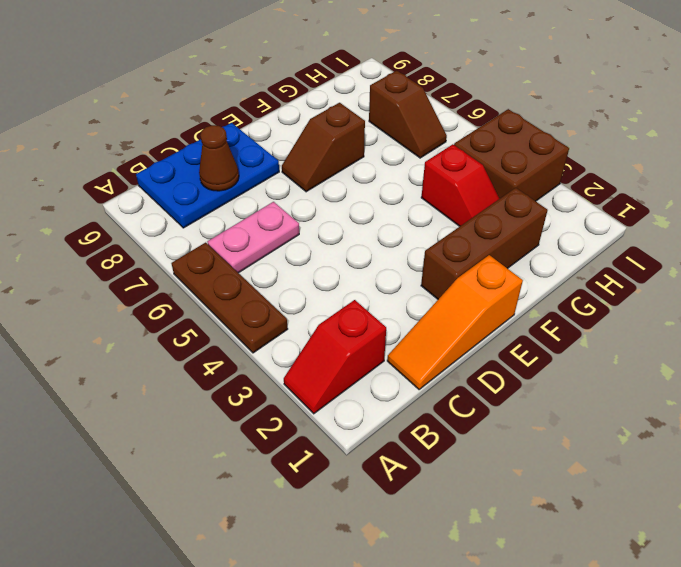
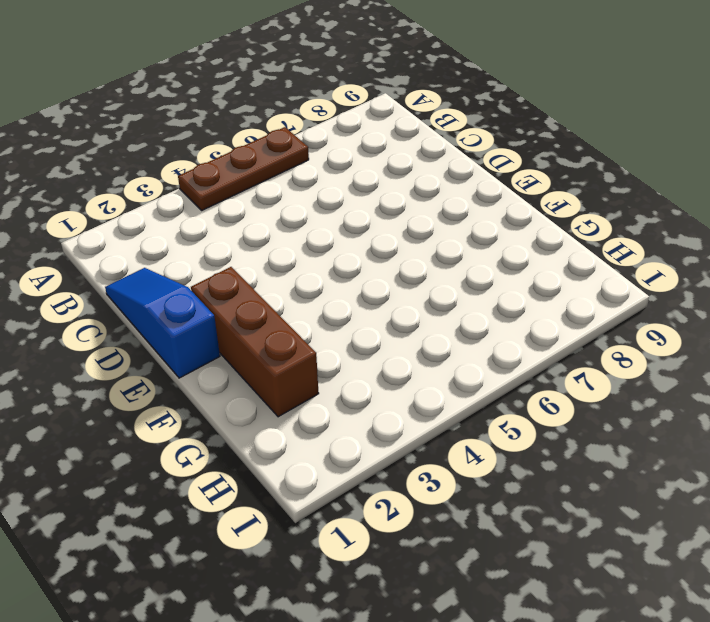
blue slope C1:E1 level 1 top E -> orange slope C1:E1 level 1 top E
none -> red slope A2:B2 level 1 top B
none -> pink plate B6:C6 level 1

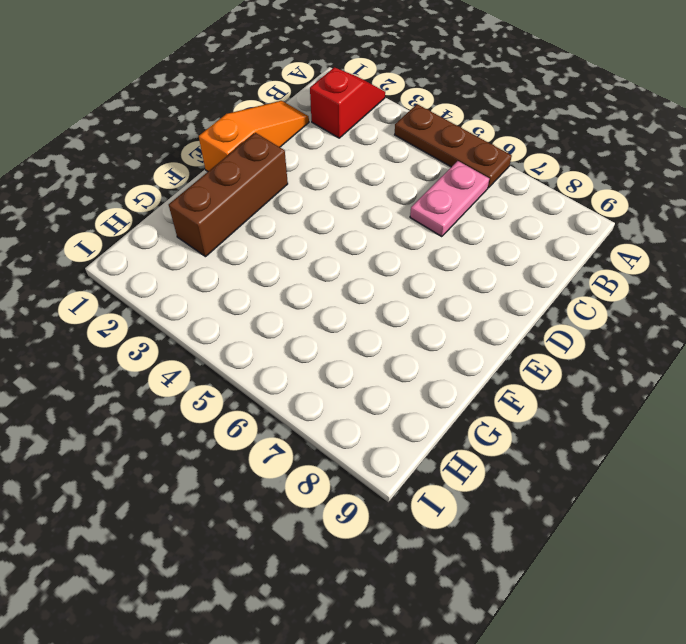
none -> blue plate B8:D9 level 1
none -> brown slope E7:F7 level 1 top F

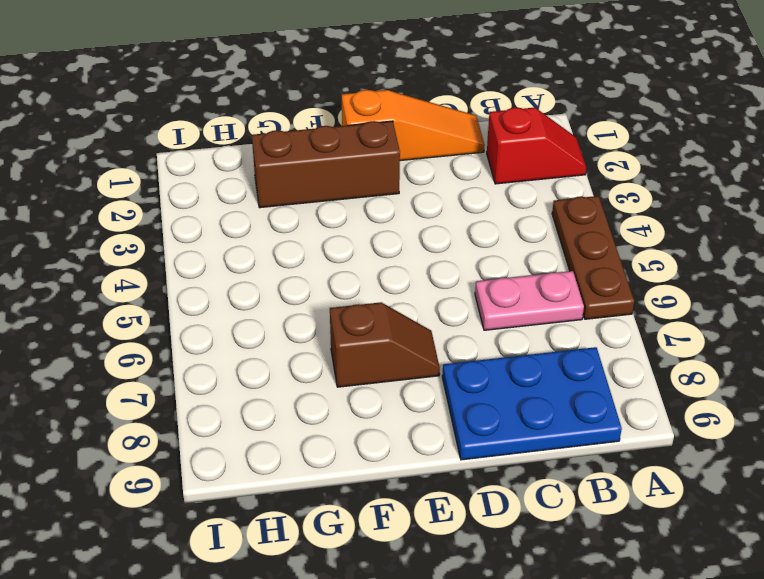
none -> red slope G3:G4 level 1 top 4
none -> brown brick H3:I4 level 1

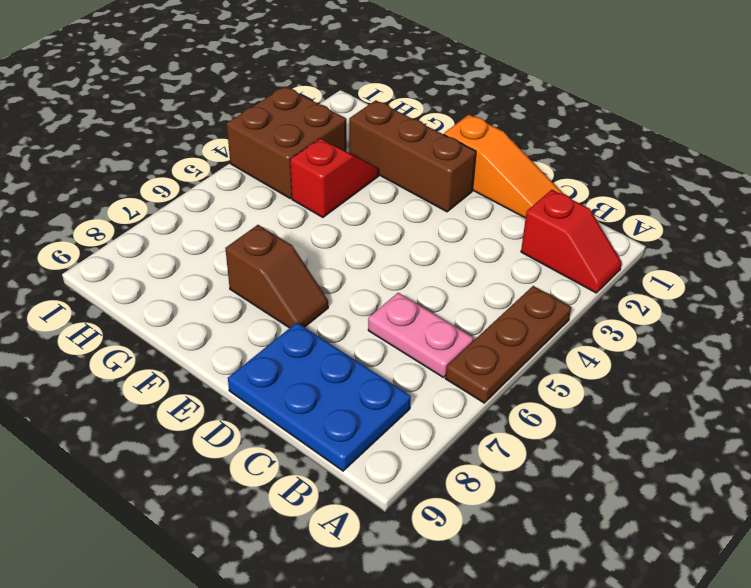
none -> brown slope H6:H7 level 1 top 7
none -> brown cone C8 level 2

